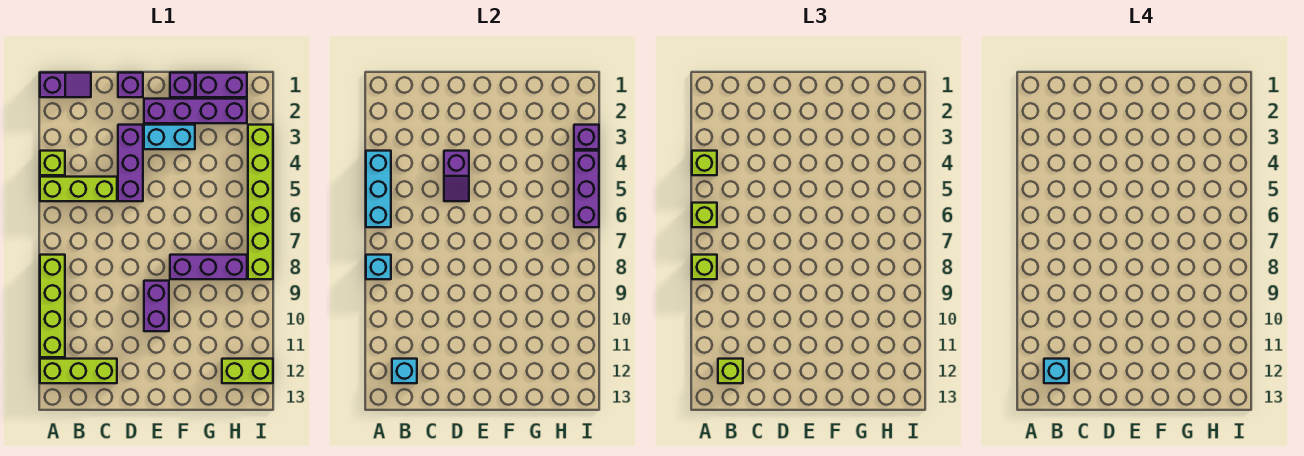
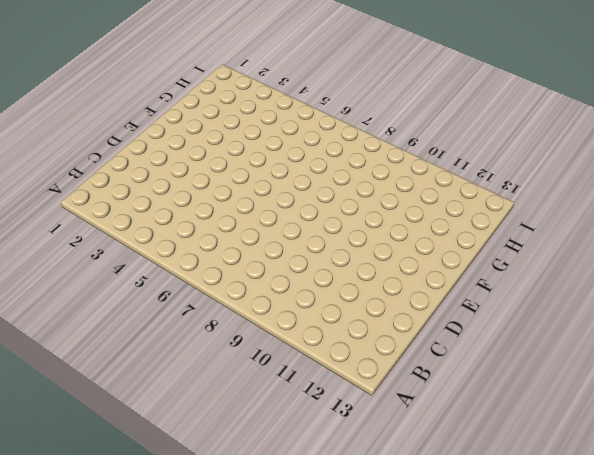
none -> purple slope A1:B1 level 1 top A
none -> lime brick A4 level 1
none -> lime brick A5:C5 level 1

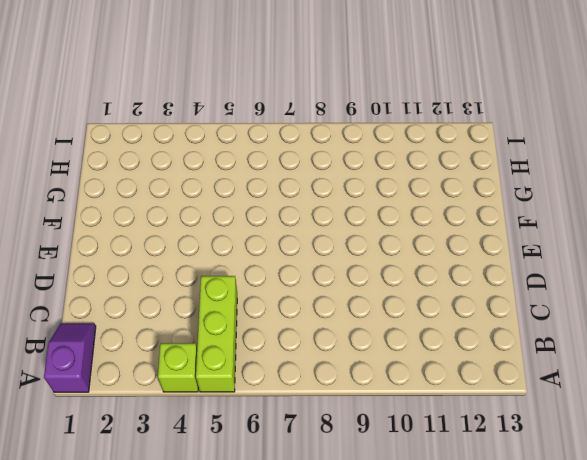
none -> lime brick A8:A11 level 1
none -> lime brick A12:C12 level 1
none -> purple brick D1 level 1

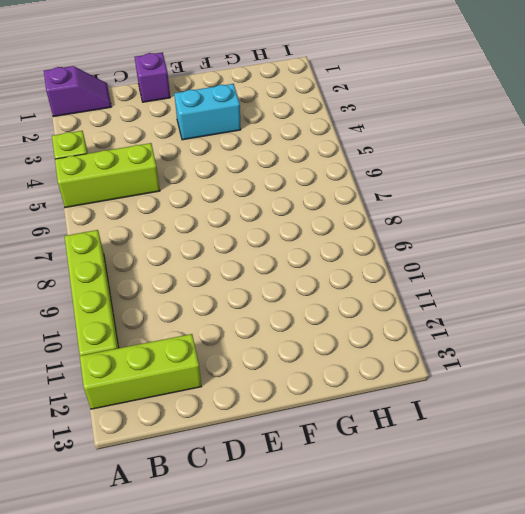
none -> purple brick D3:D5 level 1
none -> purple brick E2:H2 level 1
none -> purple brick E9:E10 level 1

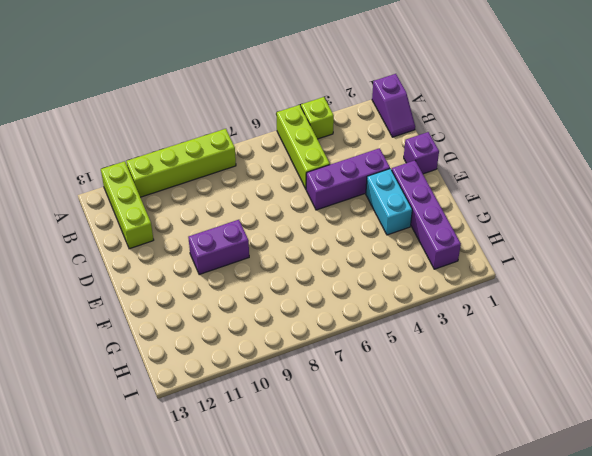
none -> purple brick F1 level 1
none -> purple brick F8:H8 level 1
none -> purple brick G1:H1 level 1

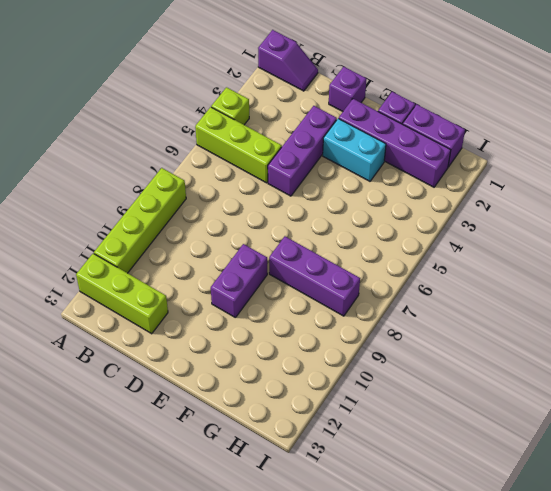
none -> lime brick H12:I12 level 1
none -> lime brick I3:I8 level 1
none -> cyan brick A4:A6 level 2

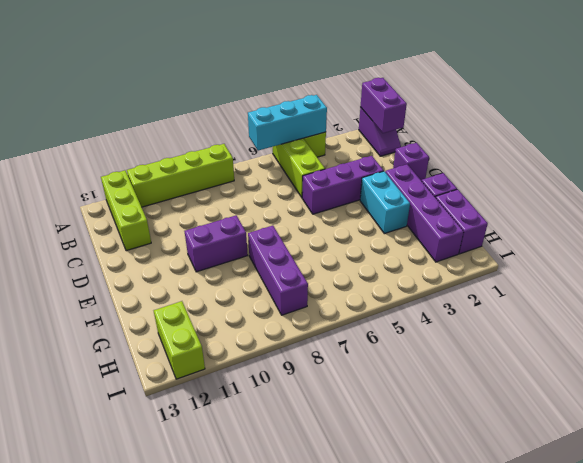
purple brick A1:B1 level 2 -> none
none -> lime brick I3:I8 level 1
none -> cyan brick A8 level 2
none -> cyan brick B12 level 2

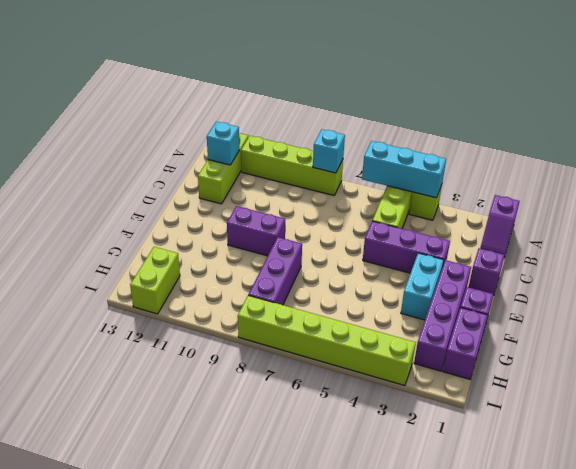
none -> purple slope D4:D5 level 2 top 4
none -> purple brick I3 level 2
none -> purple brick I4:I6 level 2

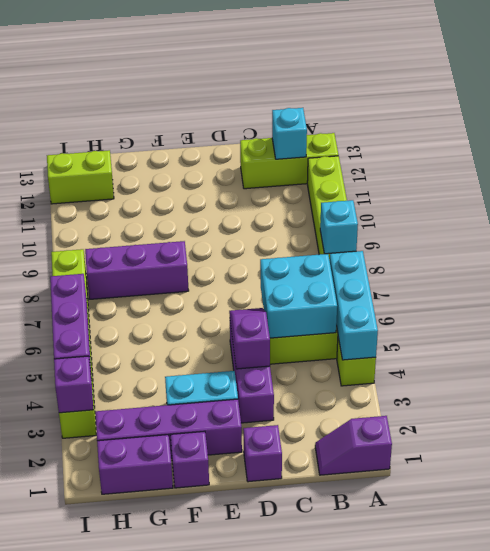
cyan brick B5:C6 level 2 -> none
none -> purple brick E9:E10 level 1
none -> lime brick A4 level 3
none -> lime brick A6 level 3

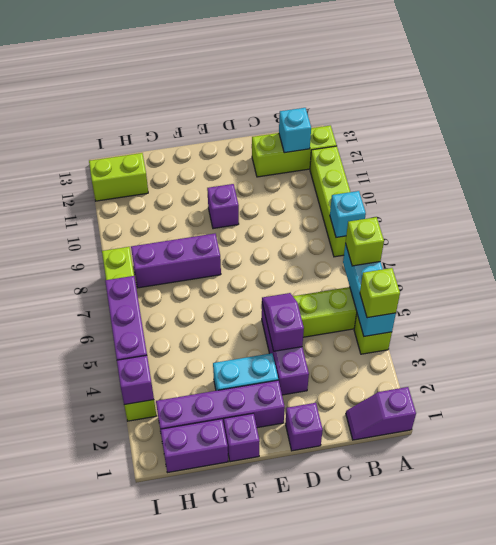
purple brick E10 level 1 -> purple brick E9:E10 level 1
none -> lime brick A8 level 3
none -> lime brick B12 level 3
none -> cyan brick B12 level 4

